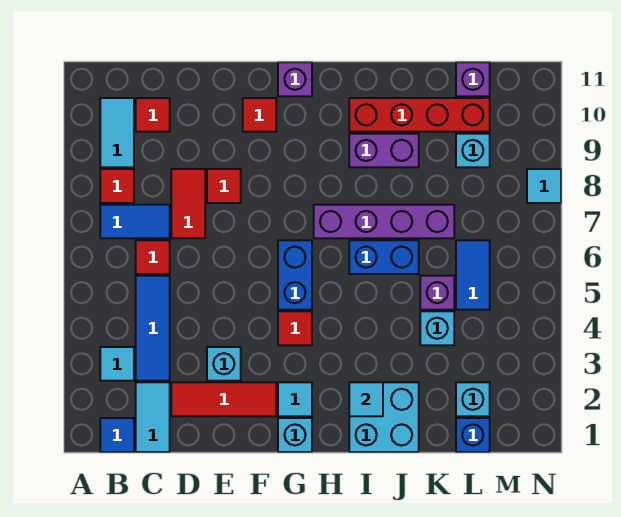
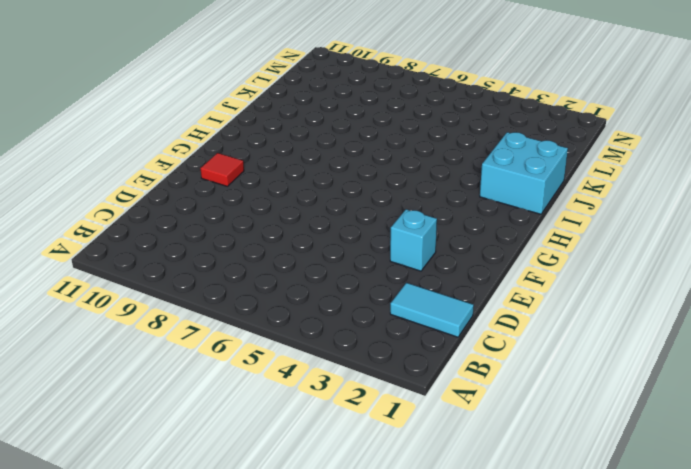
none -> blue tile B1 level 1
none -> cyan tile B3 level 1
none -> blue tile B7:C7 level 1
none -> red tile B8 level 1

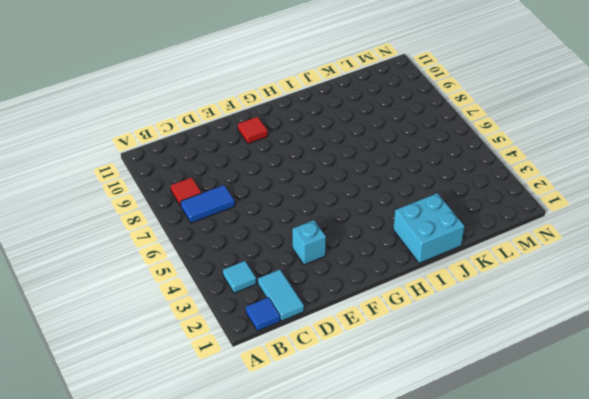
none -> cyan tile B9:B10 level 1
none -> blue tile C3:C5 level 1
none -> red tile C6 level 1
none -> red tile C10 level 1

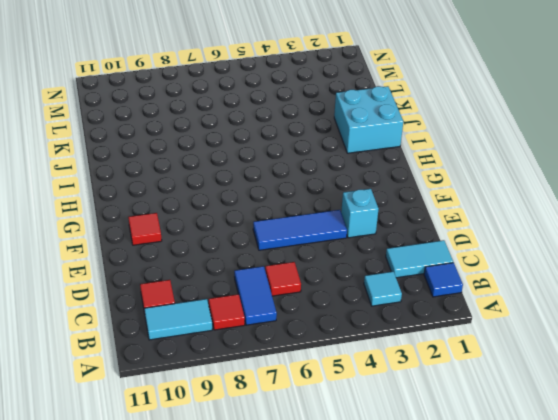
blue tile E4:E6 level 1 -> blue tile C3:C5 level 1
none -> red tile D2:F2 level 1
none -> red tile D7:D8 level 1
none -> red tile E8 level 1
none -> cyan brick G1 level 1

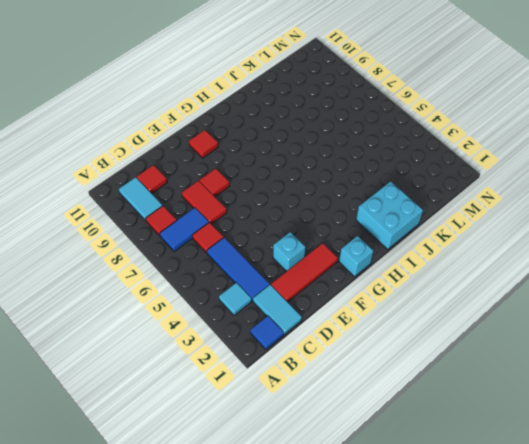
none -> cyan tile G2 level 1
none -> red tile G4 level 1
none -> blue brick G5:G6 level 1
none -> purple brick G11 level 1

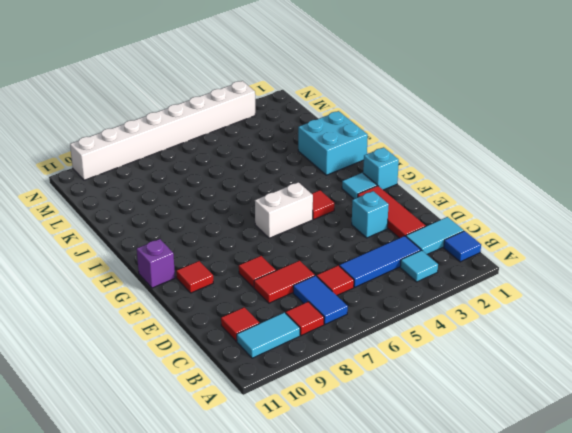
white brick G5:G6 level 1 -> blue brick G5:G6 level 1
white brick N3:N10 level 1 -> cyan tile N8 level 1
none -> purple brick H7:K7 level 1
none -> blue brick I6:J6 level 1
none -> purple brick I9:J9 level 1
none -> red brick I10:L10 level 1

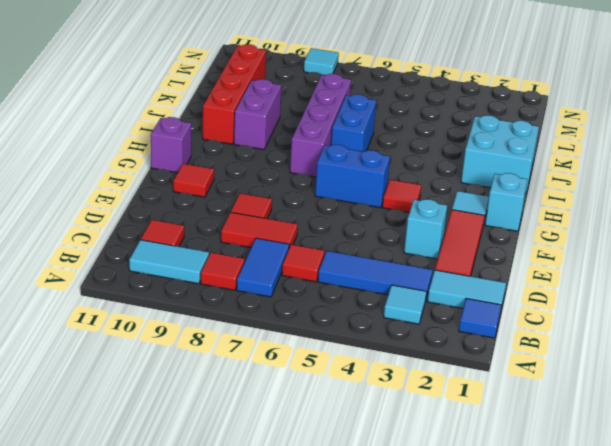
none -> cyan brick K4 level 1
none -> purple brick K5 level 1
none -> blue brick L1 level 1
none -> cyan brick L2 level 1

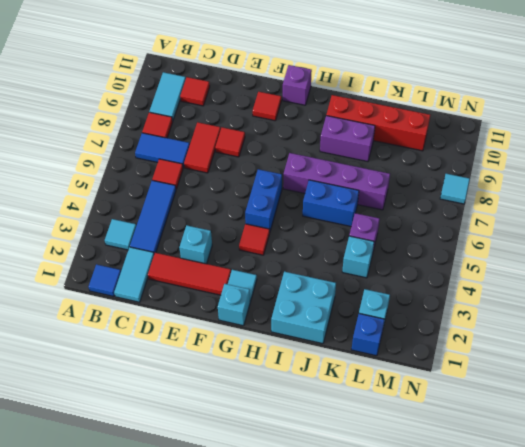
none -> blue tile L5:L6 level 1
none -> cyan brick L9 level 1
none -> purple brick L11 level 1
none -> cyan tile I2 level 2

